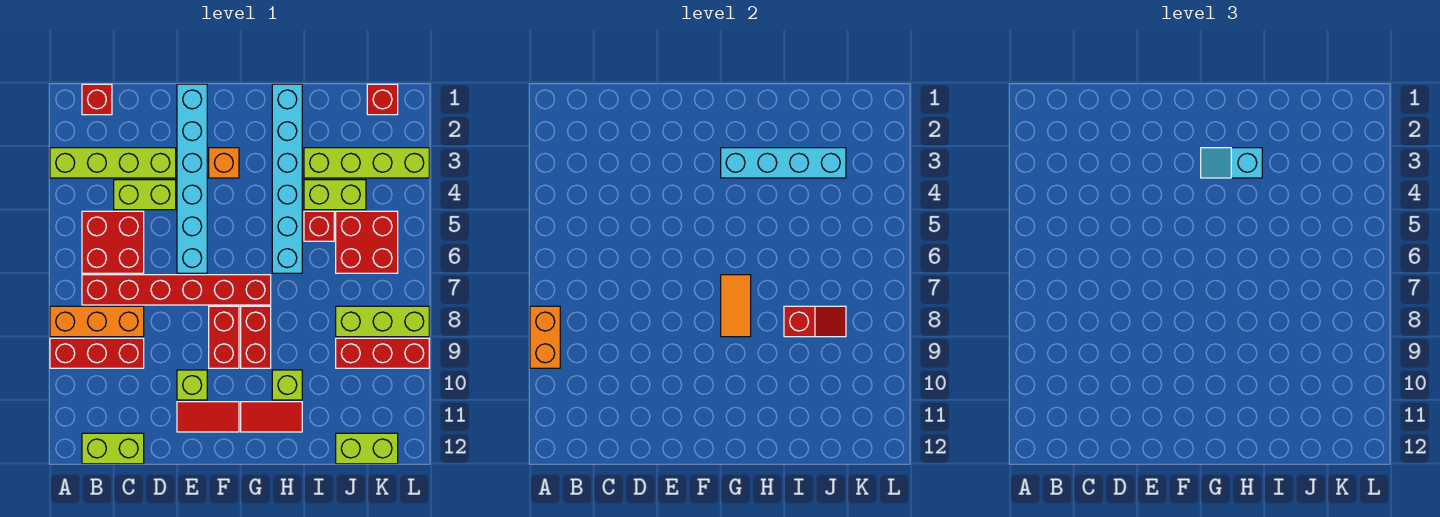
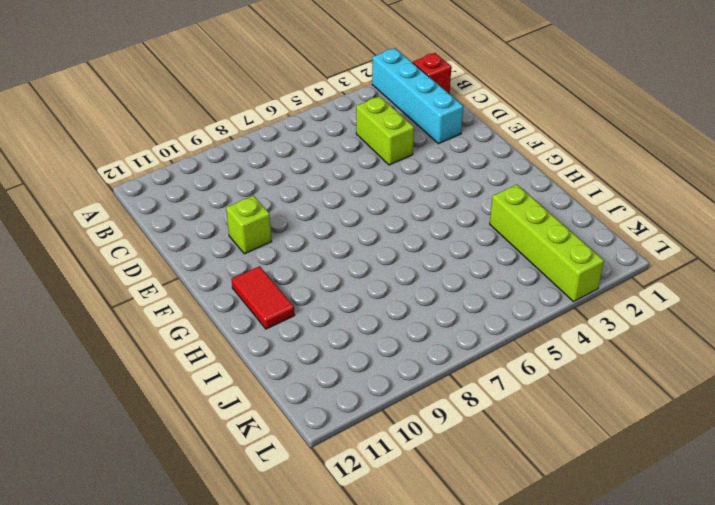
cyan brick A2:D2 level 1 -> cyan brick G3:J3 level 2
none -> lime brick A3:D3 level 1
none -> orange brick A8:C8 level 1
none -> red brick A9:C9 level 1
none -> red brick B5:C6 level 1

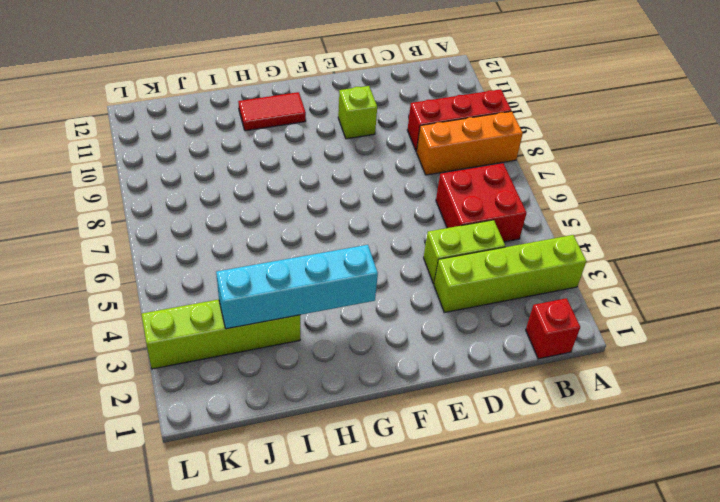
none -> red brick B7:G7 level 1
none -> lime brick B12:C12 level 1
none -> cyan brick E1:E6 level 1
none -> red tile E11:F11 level 1

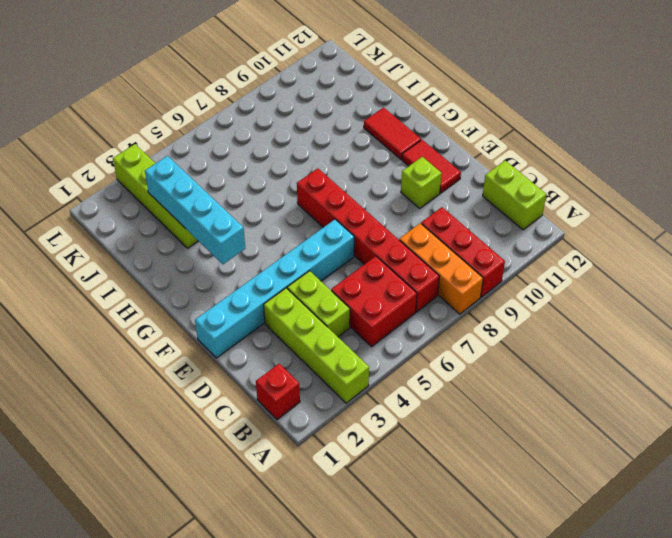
none -> orange brick F3 level 1
none -> red brick F8:F9 level 1
none -> red brick G8:G9 level 1
none -> cyan brick H1:H6 level 1

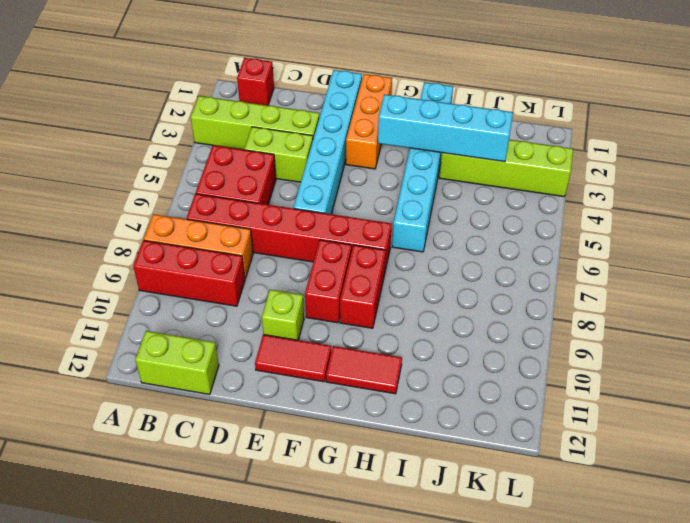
orange brick F1:F3 level 1 -> orange brick F3 level 1
none -> lime brick H10 level 1
none -> lime brick I4:J4 level 1
none -> red brick I5 level 1
none -> red brick J5:K6 level 1

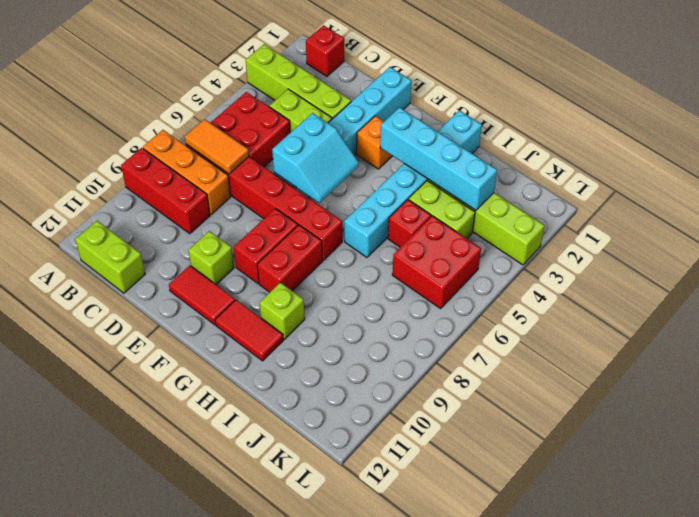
orange tile B7:C7 level 2 -> orange tile G7:G8 level 2
cyan slope E5:F6 level 2 top E -> none
none -> lime brick J8:L8 level 1
none -> red brick J9:L9 level 1
none -> lime brick J12:K12 level 1
none -> red brick K1 level 1

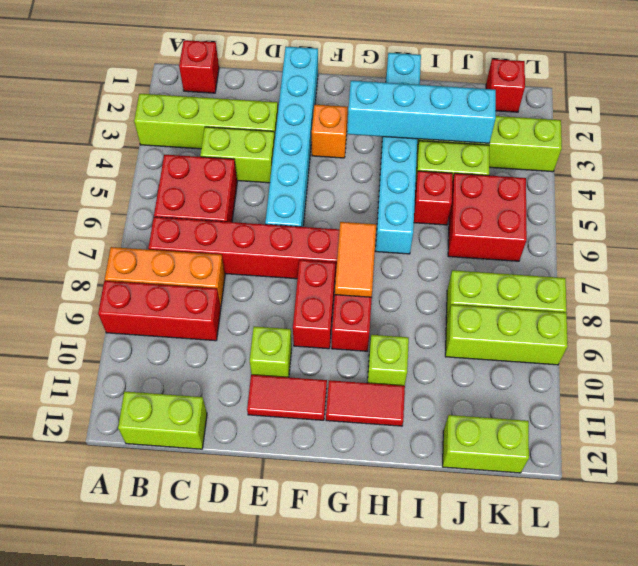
lime brick J9:L9 level 1 -> red brick J9:L9 level 1
none -> orange brick A8:A9 level 2
none -> red slope I8:J8 level 2 top I
none -> cyan slope G3:H3 level 3 top H

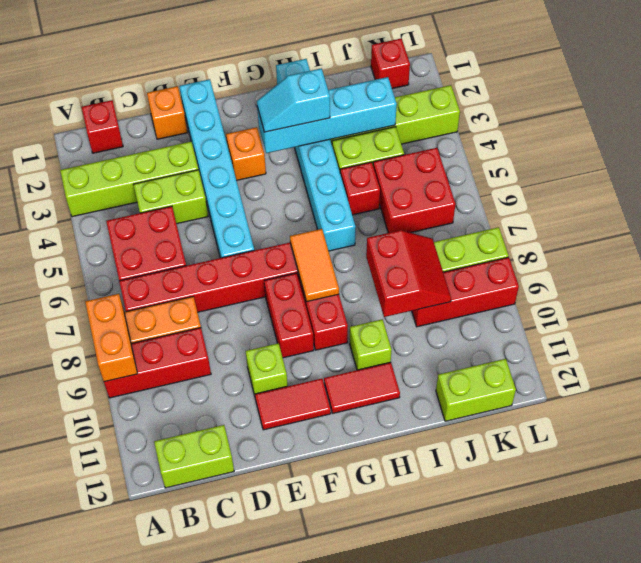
orange brick D1 level 1 -> none
red slope I8:J9 level 2 top I -> red slope I8:J8 level 2 top I

